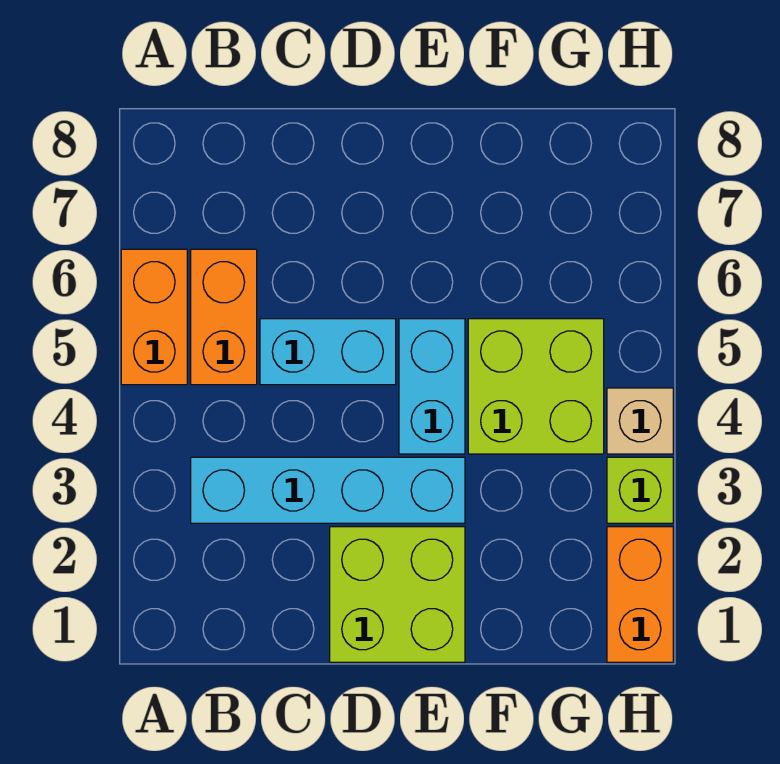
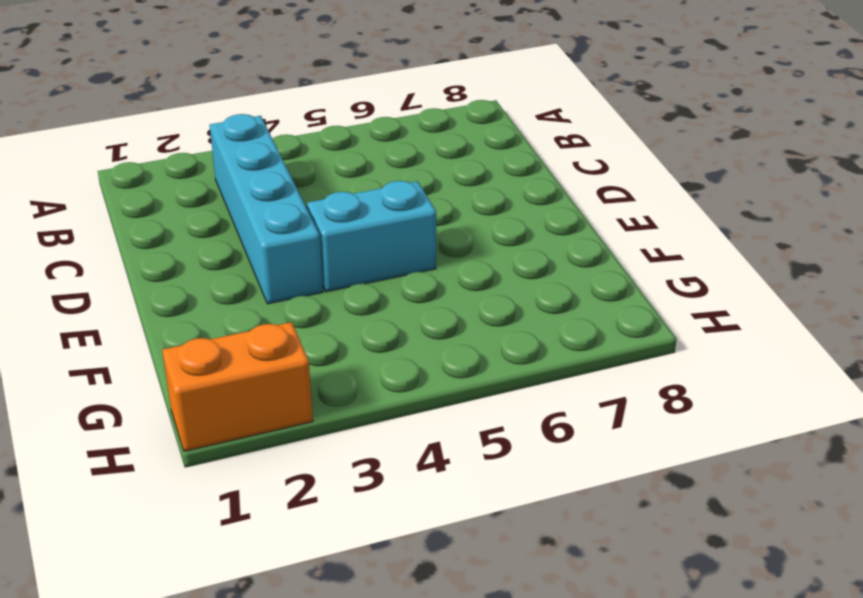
none -> orange brick A5:A6 level 1
none -> orange brick B5:B6 level 1

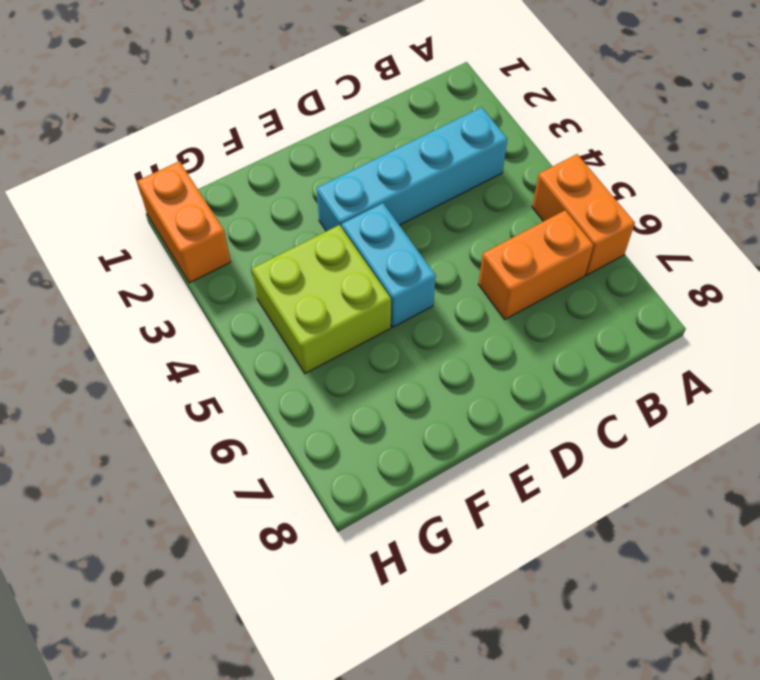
orange brick B6:C6 level 1 -> orange brick B5:B6 level 1
none -> cyan brick C5:D5 level 1
none -> lime brick D1:E2 level 1

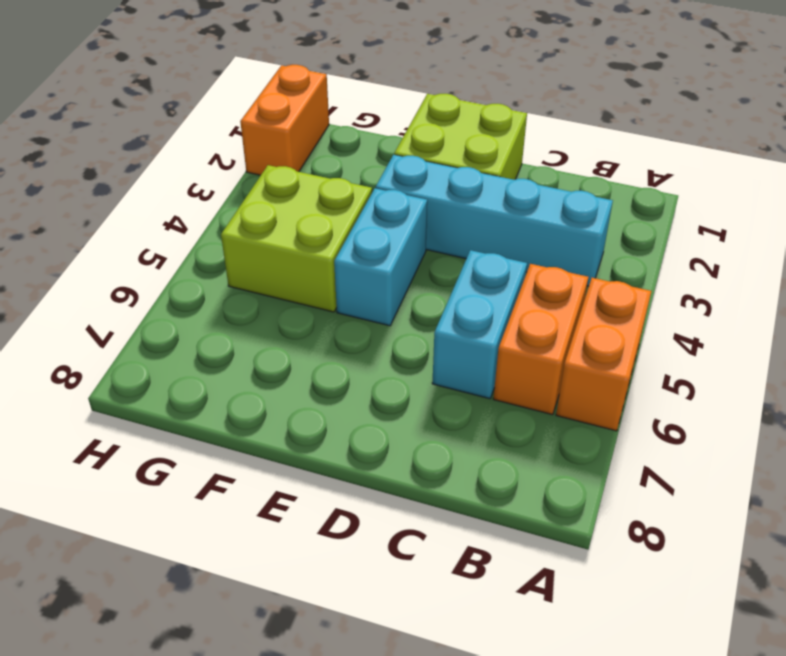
cyan brick C5:C6 level 1 -> cyan brick C5:D5 level 1
none -> lime brick H3 level 1
none -> tan brick H4 level 1

